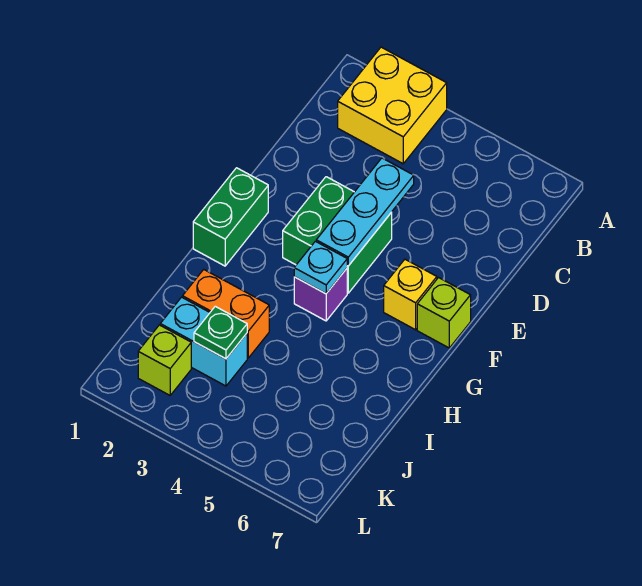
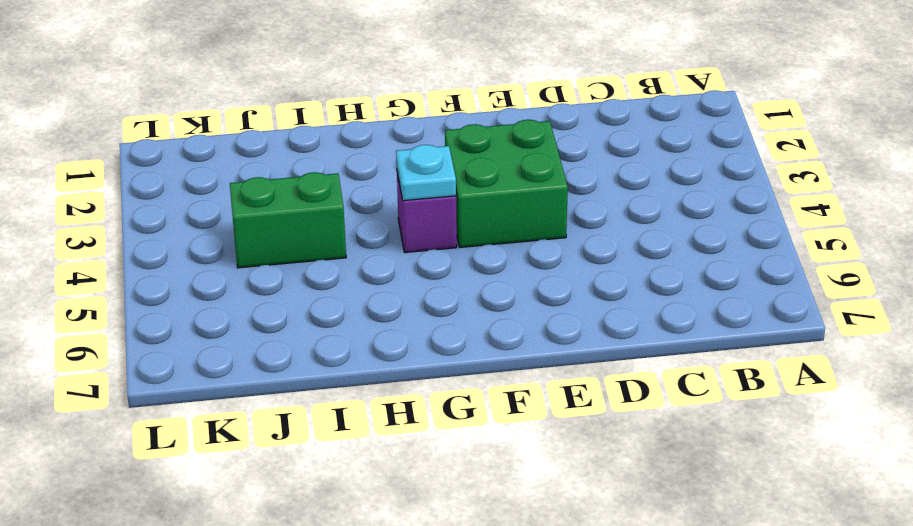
green brick I4:J4 level 1 -> green brick F1:G1 level 1
none -> yellow brick A2:B3 level 1
none -> yellow brick F6 level 1
none -> lime brick F7 level 1

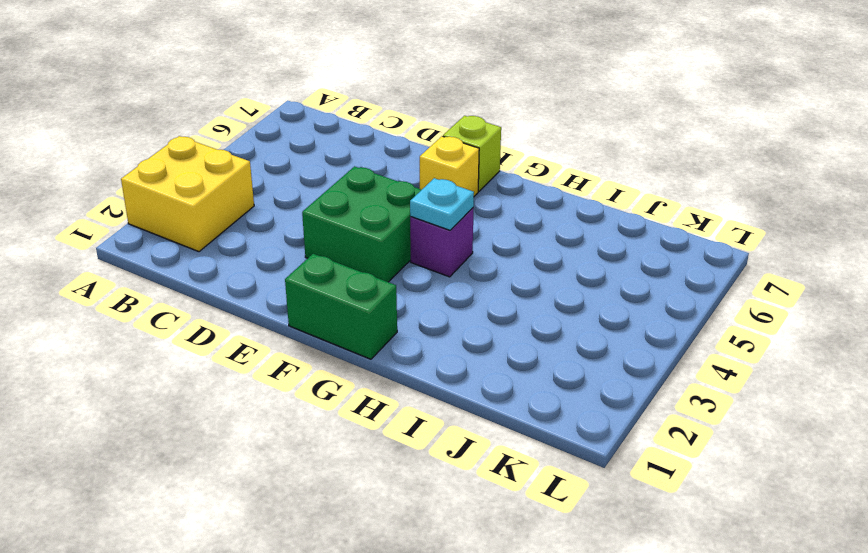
none -> orange brick I2:I3 level 1
none -> cyan brick J2:J3 level 1
none -> lime brick K2 level 1

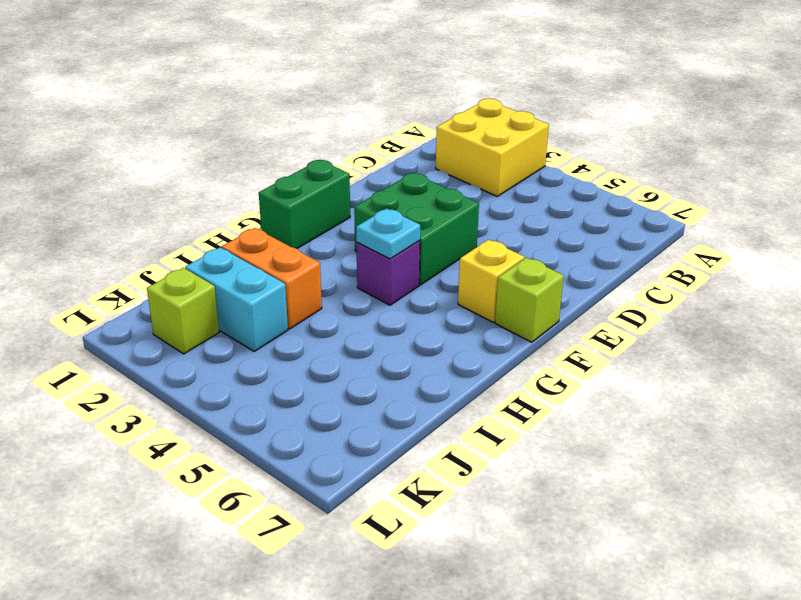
none -> cyan plate D4:F4 level 2
none -> green plate J3 level 2

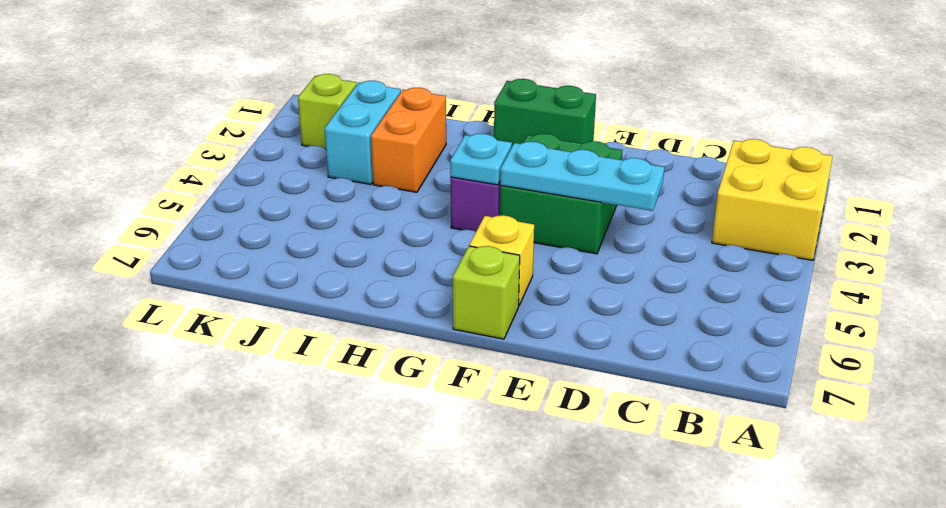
none -> green plate J3 level 2

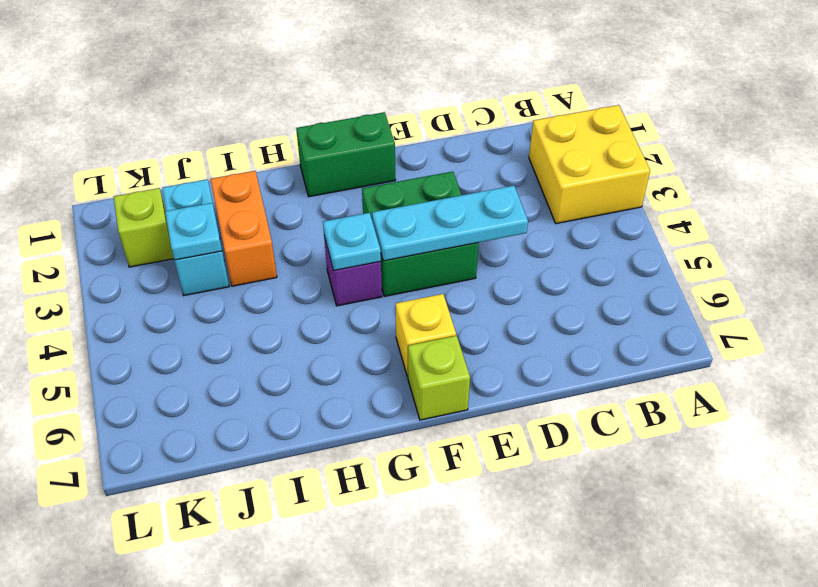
cyan plate J3 level 2 -> green plate J3 level 2

